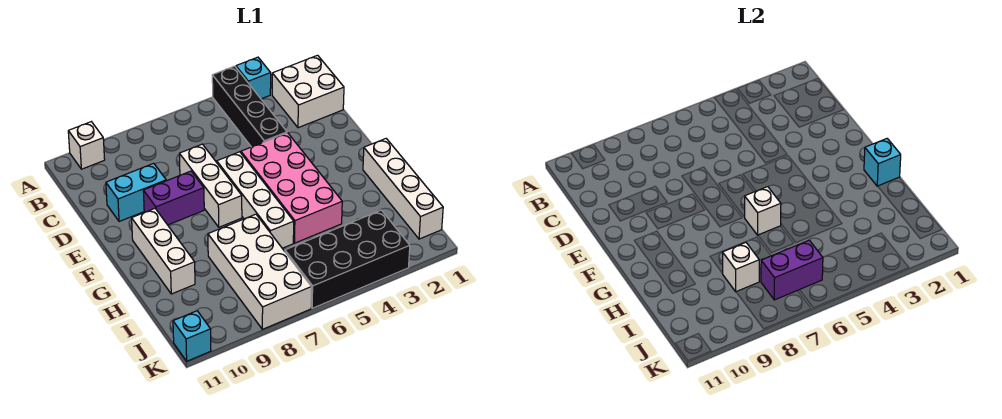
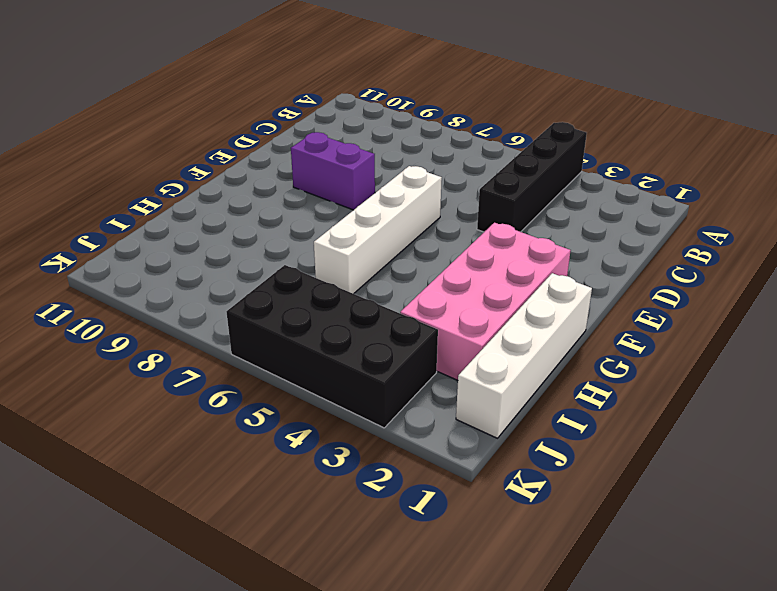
pink brick F2:I3 level 1 -> pink brick E4:H5 level 1
none -> cyan brick A3 level 1
none -> white brick A10 level 1
none -> white brick B1:C2 level 1

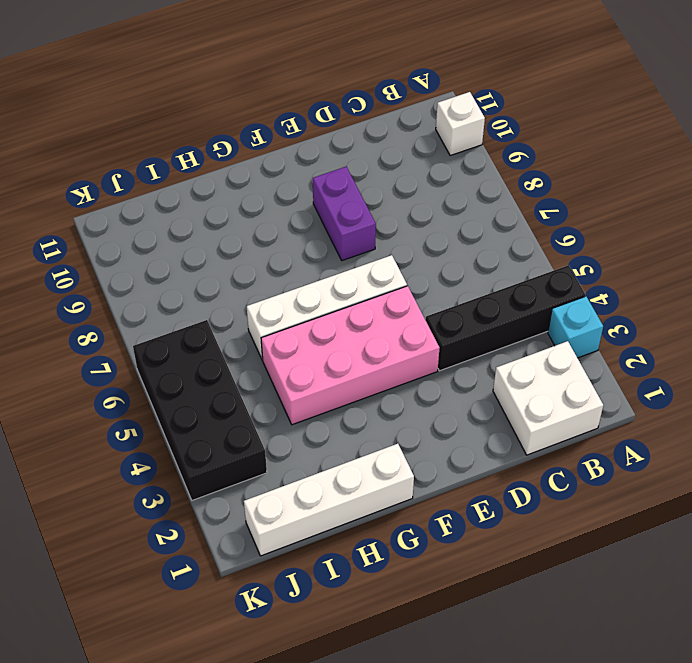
none -> white brick D7:F7 level 1
none -> cyan brick D9:D10 level 1
none -> white brick F10:H10 level 1

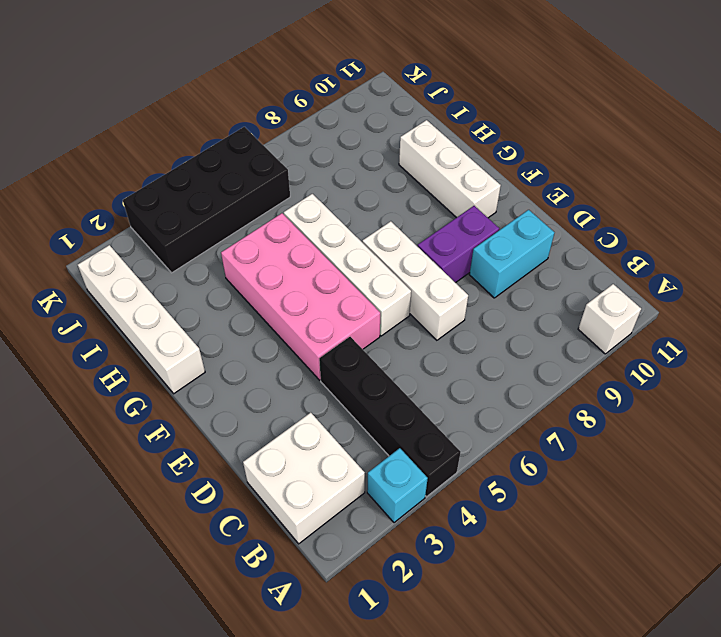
none -> white brick H7:K8 level 1
none -> cyan brick K11 level 1
none -> cyan brick G1 level 2

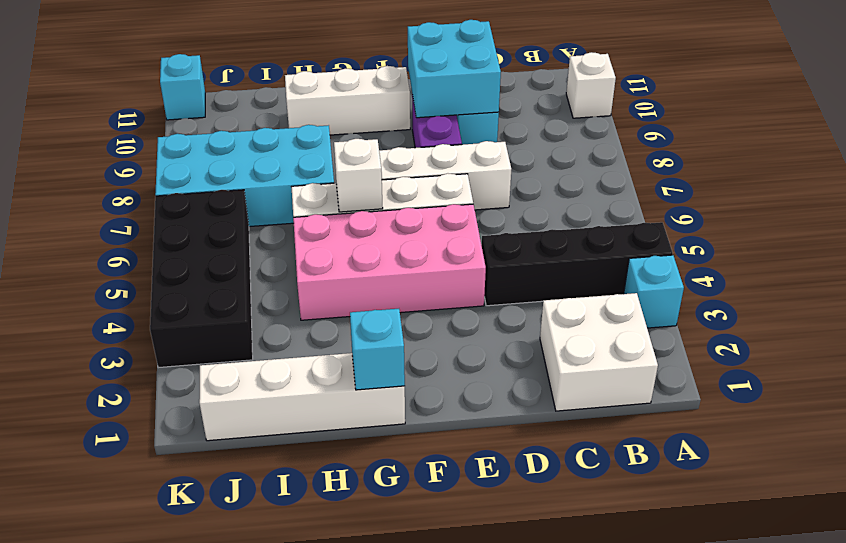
cyan brick D9:E10 level 2 -> none
cyan brick H7:K8 level 1 -> white brick H7:K8 level 1
none -> white brick I8 level 2
none -> purple brick J6:J7 level 2

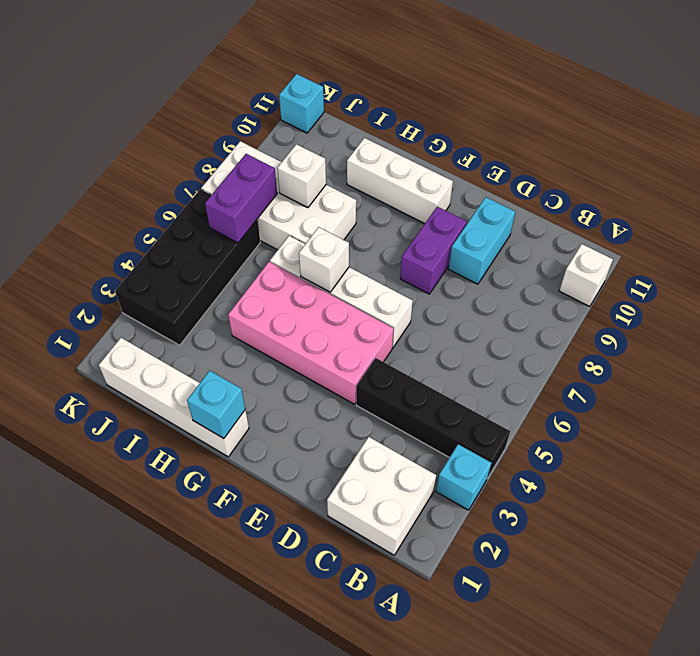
none -> white brick D7:F7 level 1

